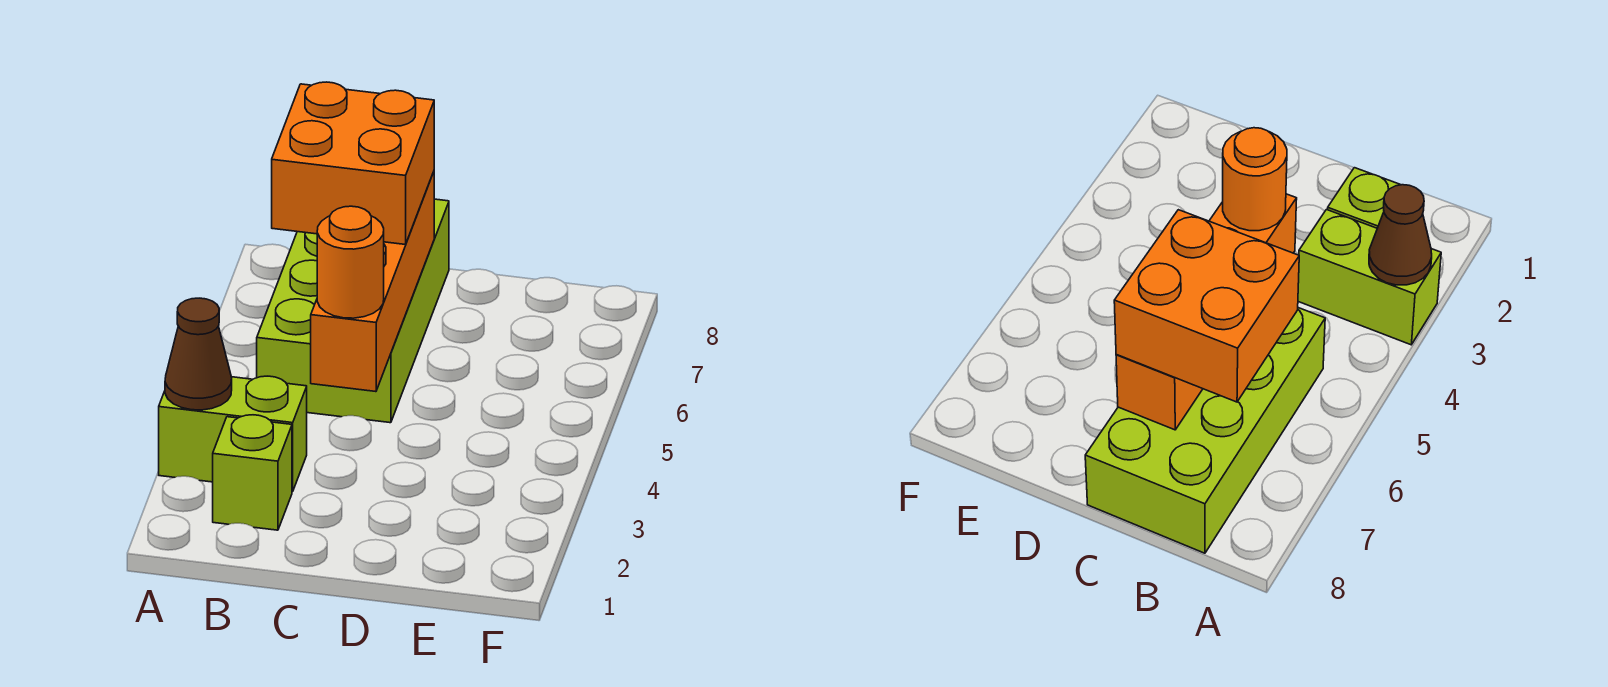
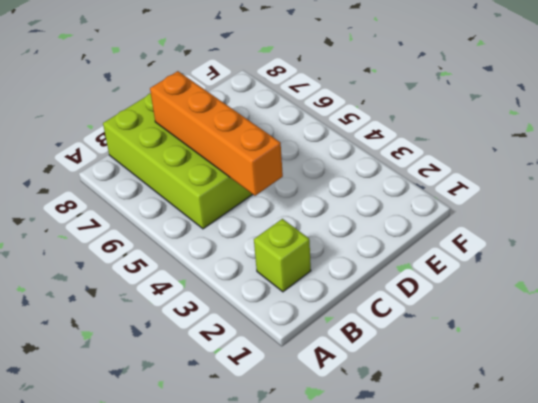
none -> lime brick A3:B3 level 1
none -> brown cone A3 level 2

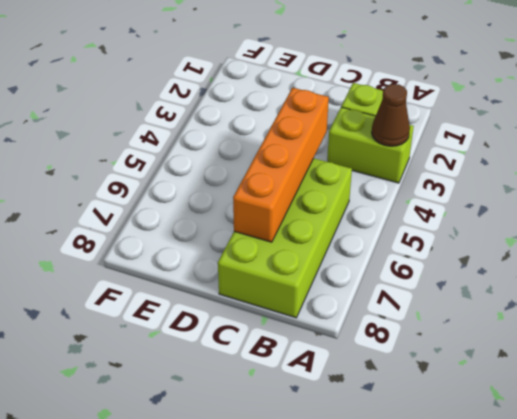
none -> orange brick B6:C7 level 3
none -> orange round brick C4 level 3

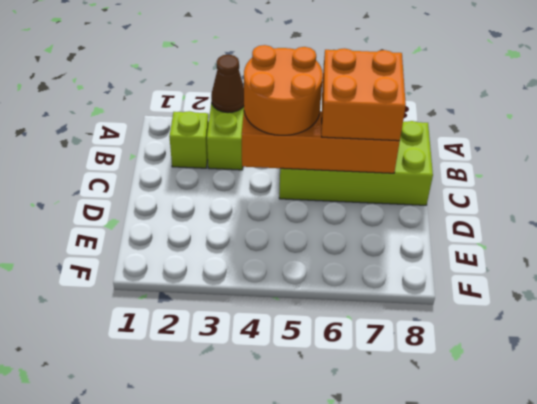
orange round brick B4:C5 level 3 -> orange round brick C4 level 3

